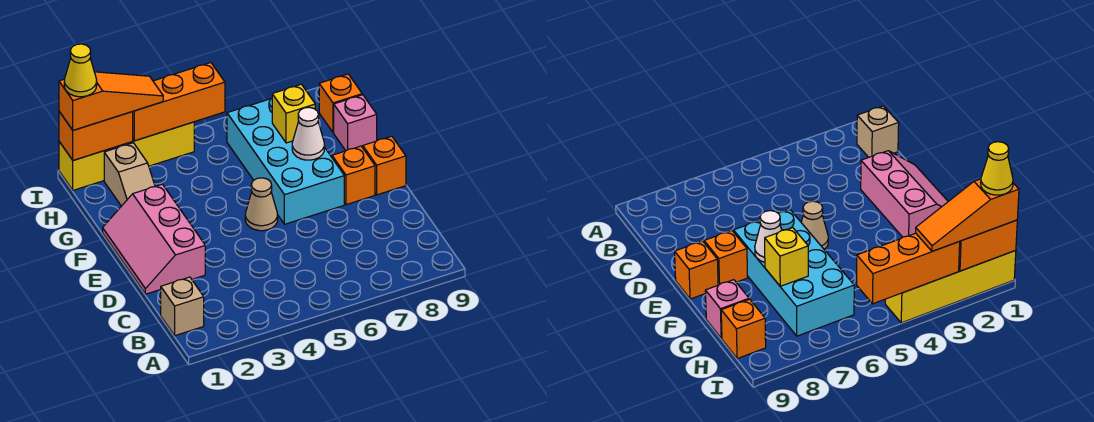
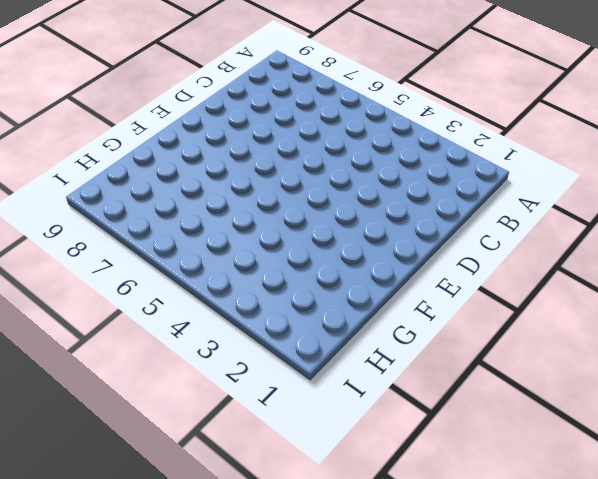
none -> tan brick B1 level 1
none -> pink slope D1:F2 level 1 top 2
none -> tan cone E5 level 1

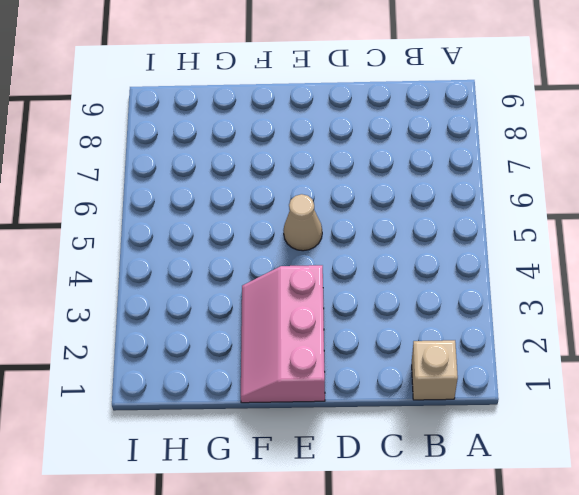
pink slope E1:F3 level 1 top E -> pink slope D1:F2 level 1 top 2
none -> cyan brick E6:H7 level 1
none -> orange brick E8 level 1
none -> orange brick E9 level 1

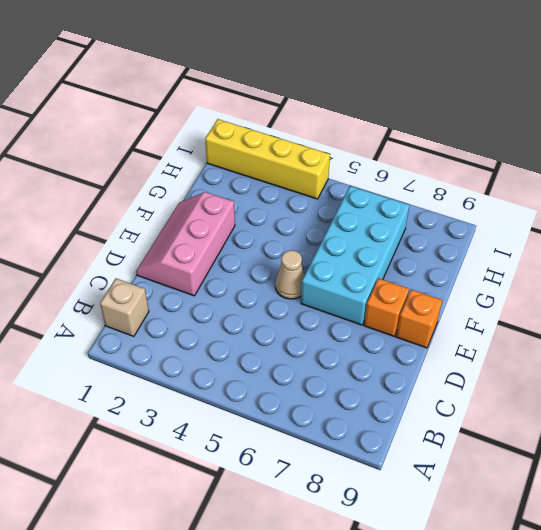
none -> tan slope G2:H2 level 1 top H
none -> pink brick G9 level 1
none -> orange brick H9 level 1

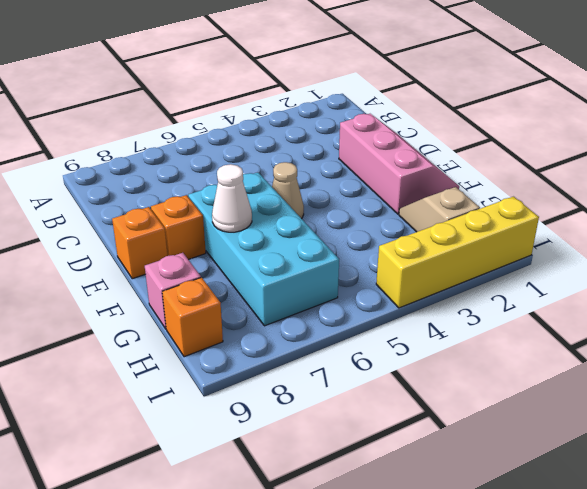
none -> tan brick B1 level 1
none -> yellow brick G7 level 2
none -> orange brick I1:I2 level 2

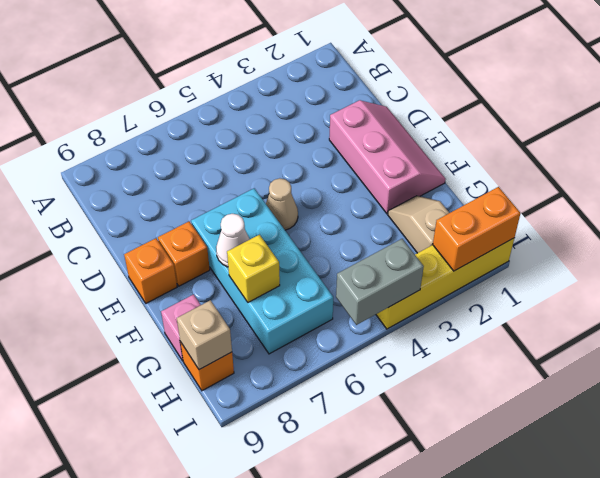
tan brick H9 level 2 -> tan brick B1 level 1
grey brick I4:I5 level 2 -> orange brick I3:I5 level 2
none -> orange slope I1:I3 level 3 top 1
none -> yellow cone I1 level 4

